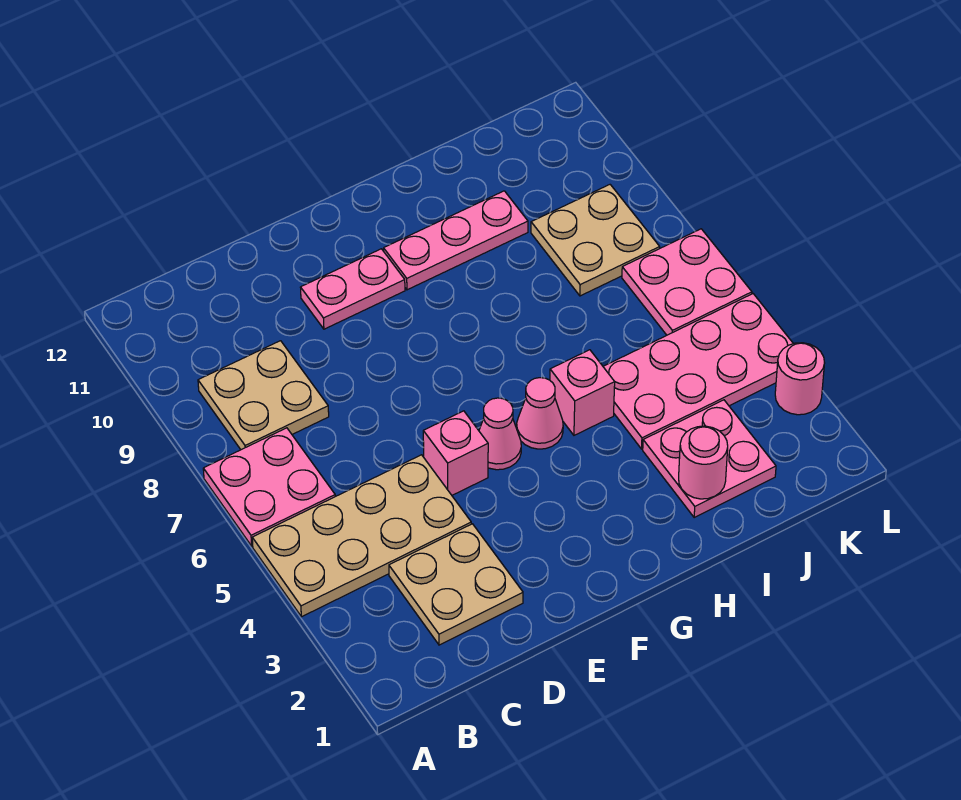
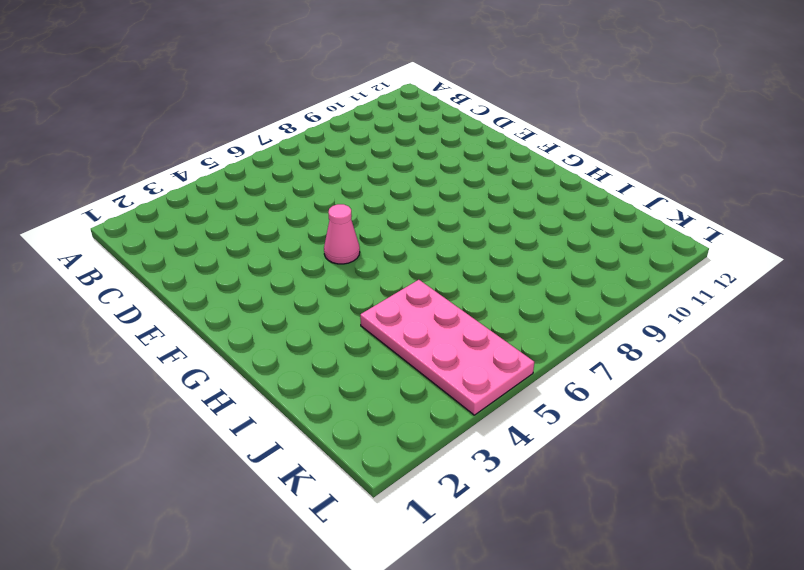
none -> tan plate A4:D5 level 1
none -> pink plate A6:B7 level 1
none -> tan plate B8:C9 level 1

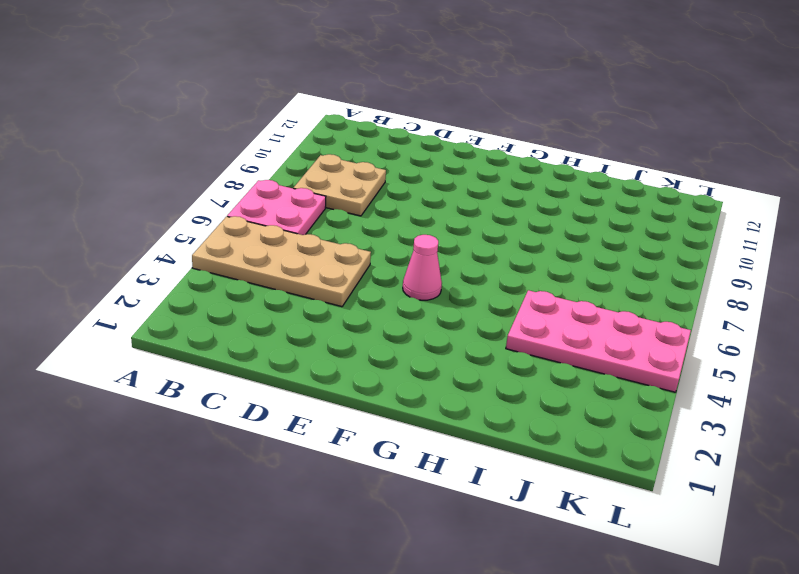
none -> tan plate C2:D3 level 1
none -> pink brick E5 level 1
none -> pink plate E10:F10 level 1

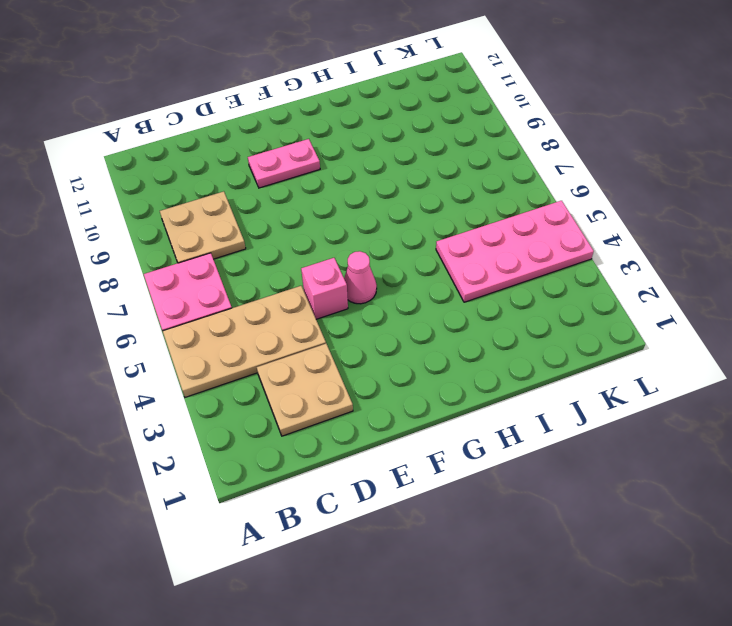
none -> pink cone G5 level 1
none -> pink plate G10:I10 level 1
none -> pink brick H5 level 1

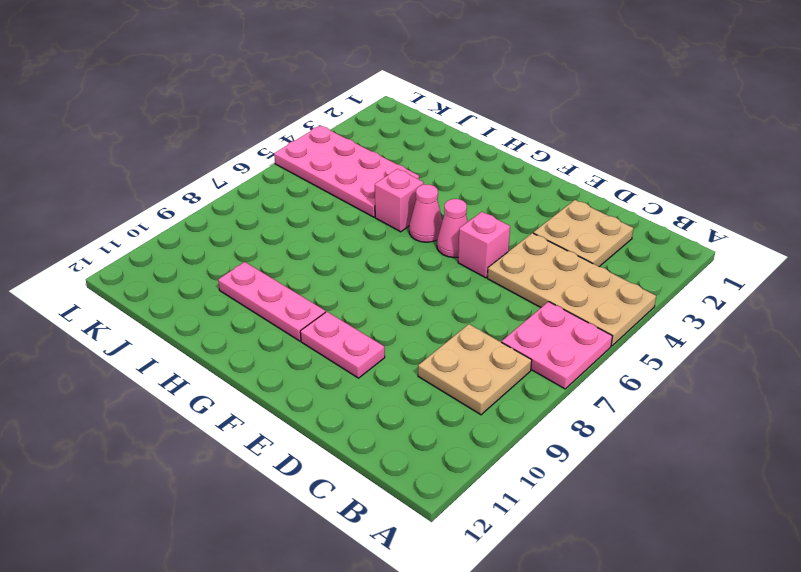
none -> pink plate I2:J3 level 1
none -> tan plate J8:K9 level 1
none -> pink plate K6:L7 level 1

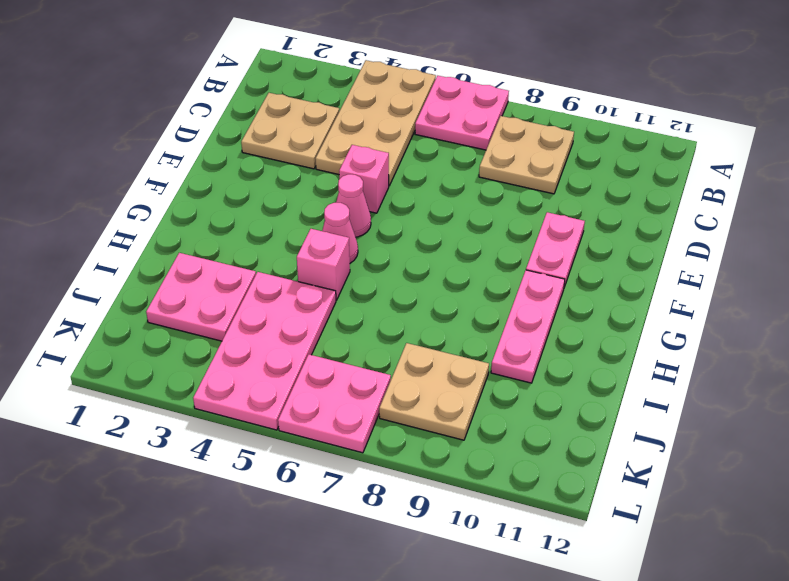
none -> pink round brick L3 level 1
none -> pink round brick I2 level 2

